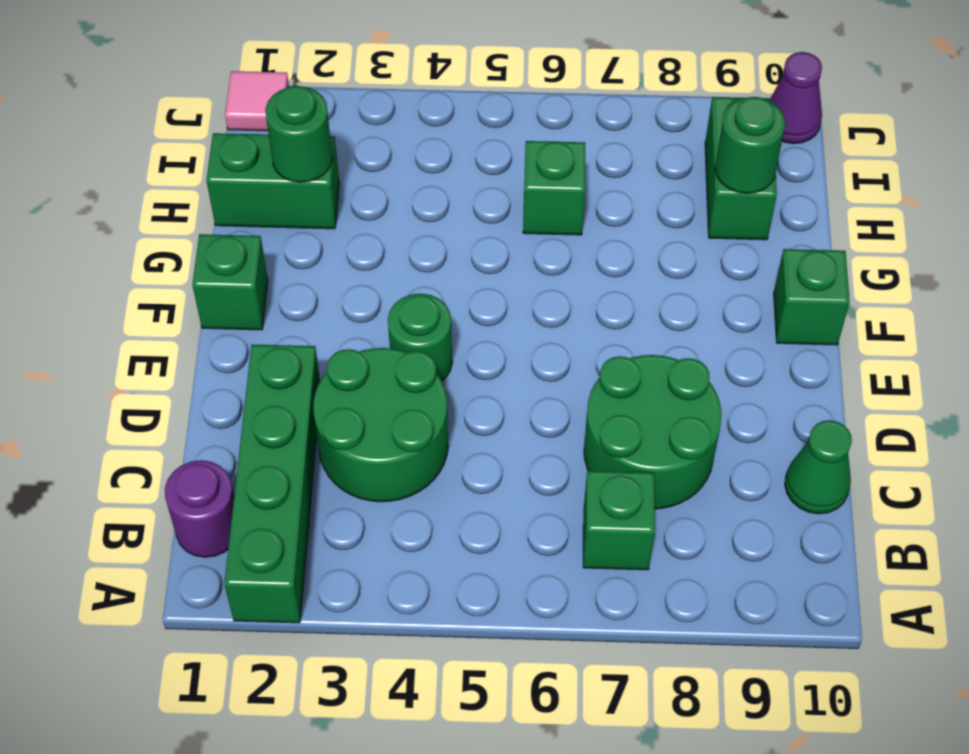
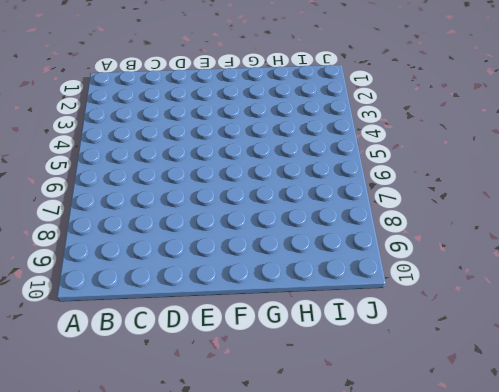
none -> green brick A2:D2 level 1
none -> purple round brick B1 level 1
none -> green brick B7 level 1

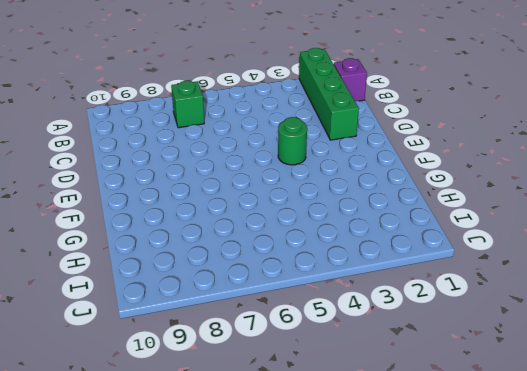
purple brick B1 level 1 -> purple round brick B1 level 1
none -> green round brick C3:D4 level 1
none -> green round brick C7:D8 level 1
none -> green cone C10 level 1

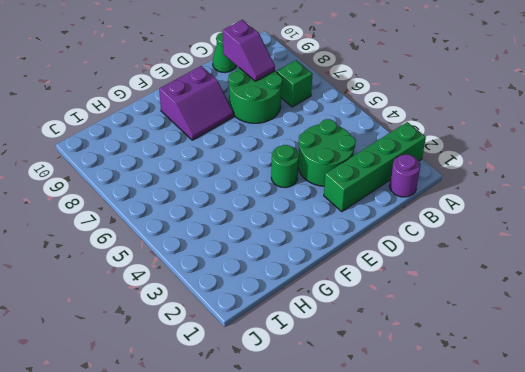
purple slope C8:C9 level 2 top 9 -> none
purple slope E8:F9 level 1 top 9 -> none
none -> green brick F1 level 1
none -> green brick F10 level 1
none -> green brick H1:H2 level 1

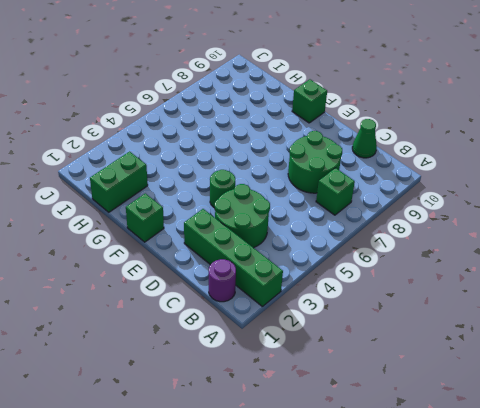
none -> green brick H6 level 1
none -> green brick H9:I9 level 1
none -> pink tile J1 level 1

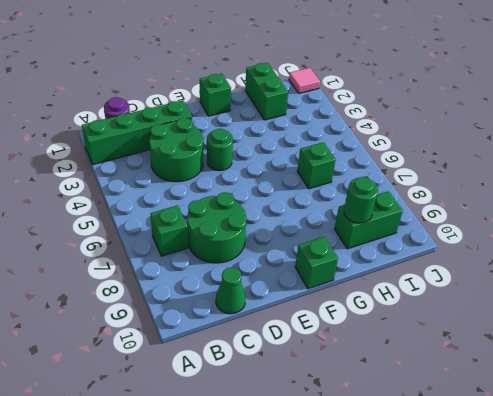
none -> purple cone J10 level 1
none -> green round brick H2 level 2

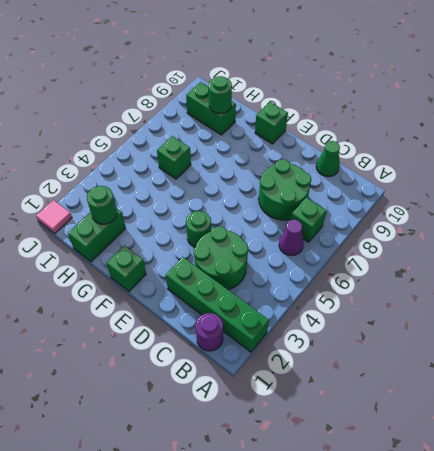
purple cone B6 level 1 -> purple cone J10 level 1

